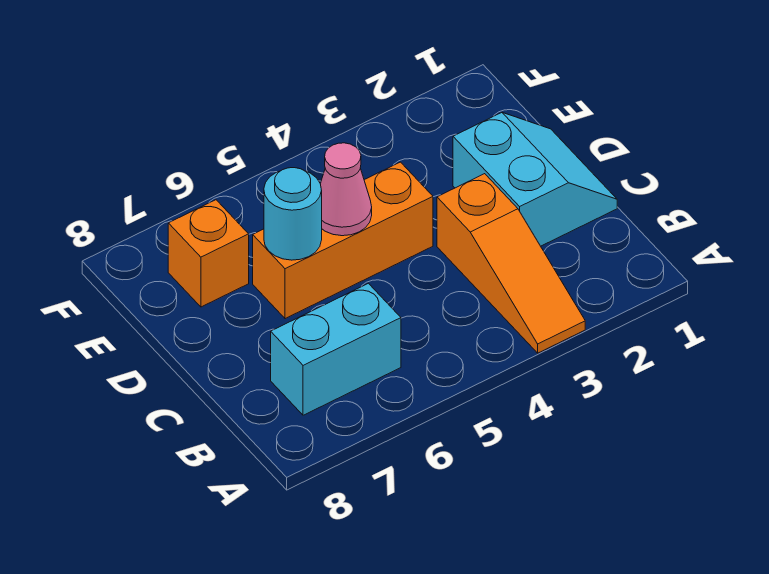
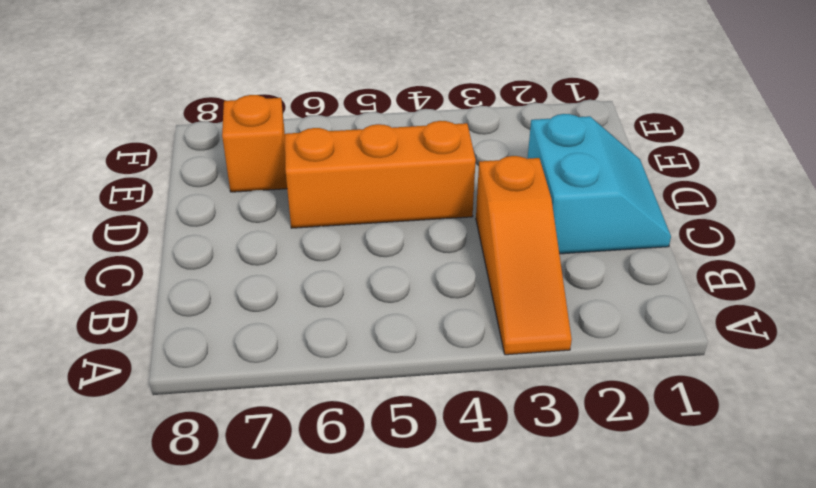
none -> cyan brick B6:B7 level 1
none -> pink cone D5 level 2

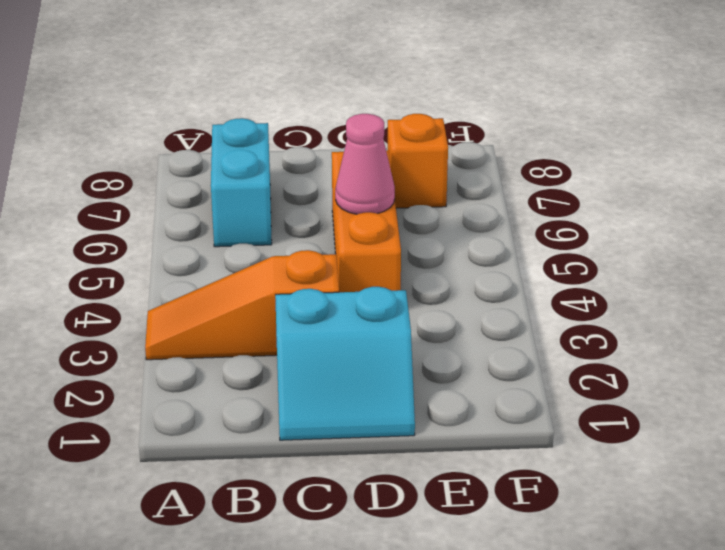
none -> cyan round brick D6 level 2

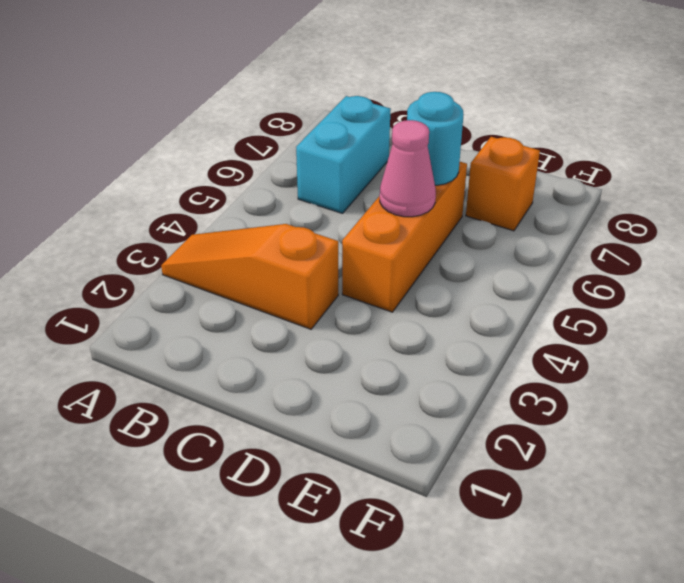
none -> cyan slope C1:D2 level 1 top 2

